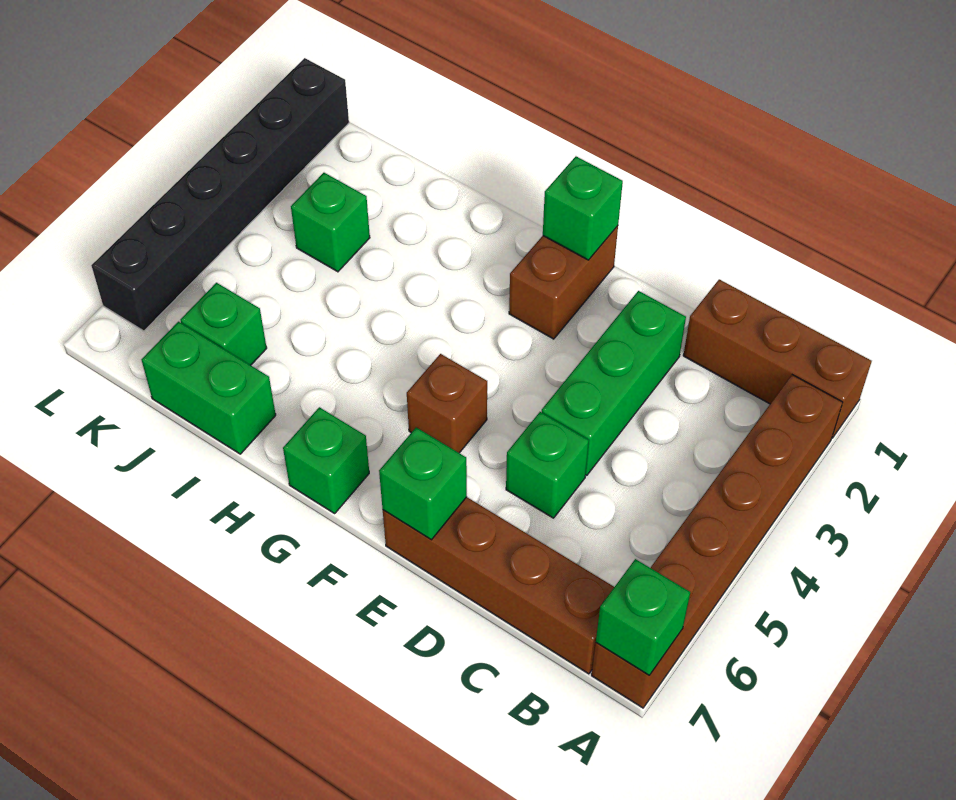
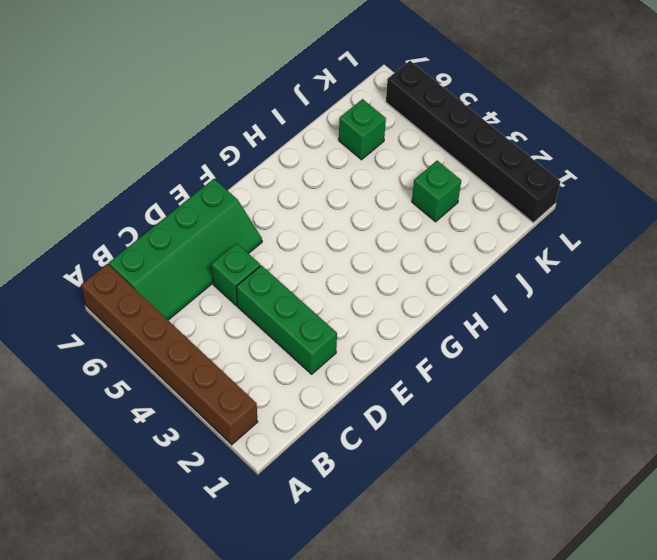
green slope B6:E7 level 1 top 7 -> brown brick B7:E7 level 1
none -> brown brick A1:C1 level 1
none -> brown brick F1:F2 level 1
none -> brown brick F5 level 1

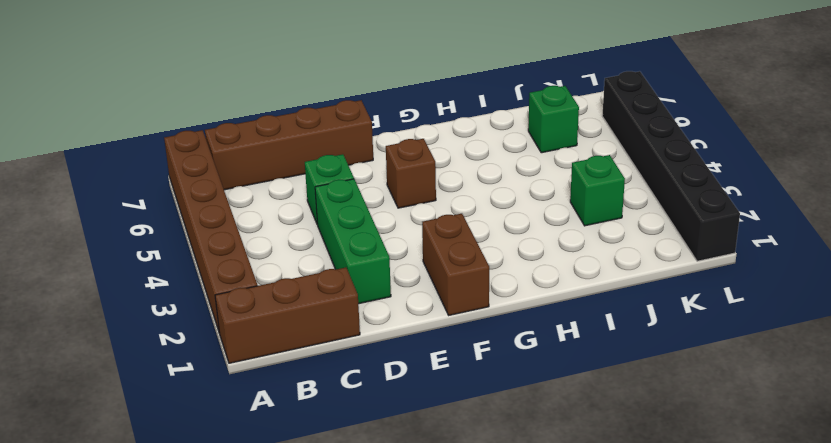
none -> green brick G7 level 1
none -> green brick I7:J7 level 1
none -> green brick A7 level 2

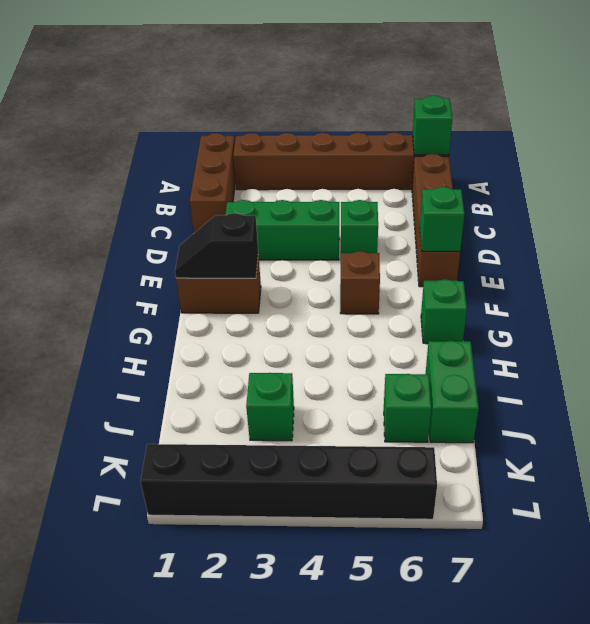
black slope F1:F2 level 2 top 2 -> green brick F1 level 2

